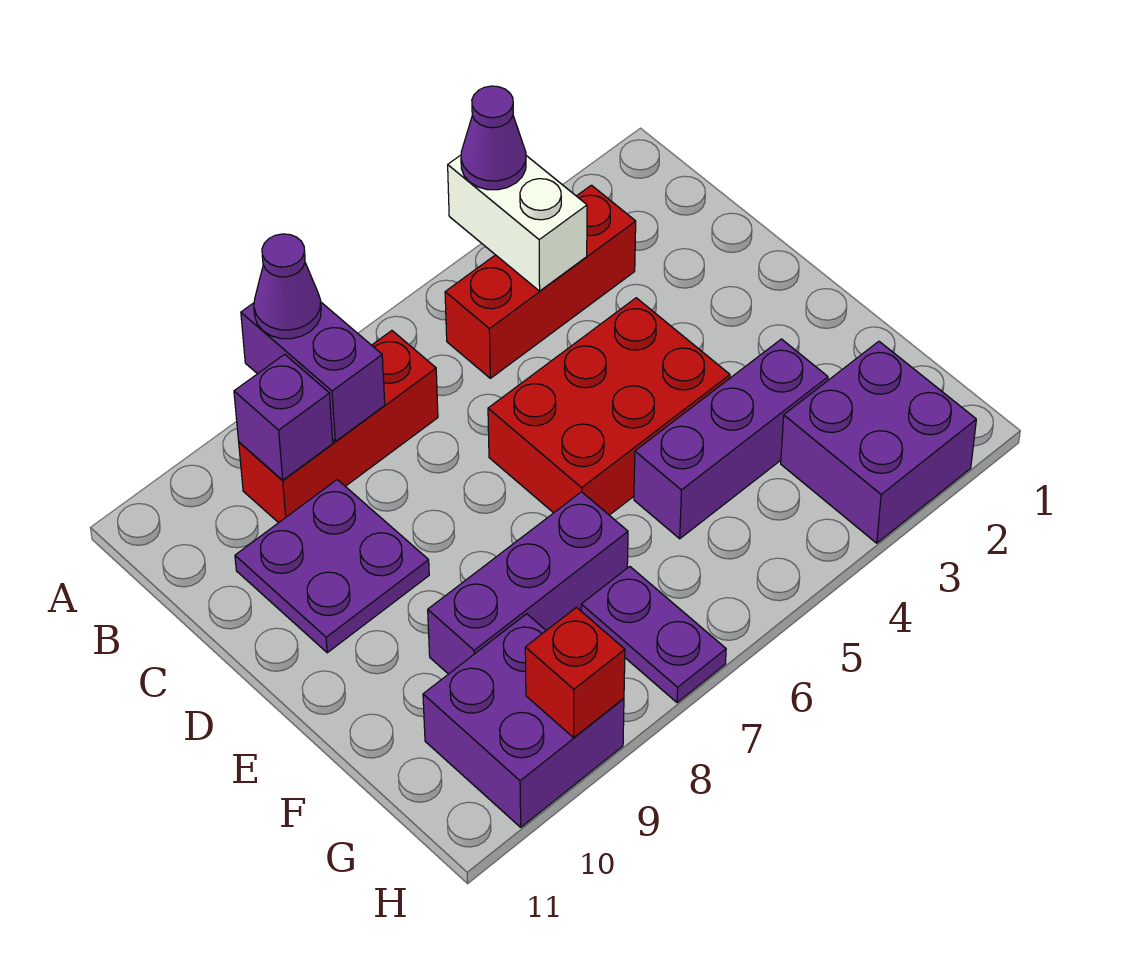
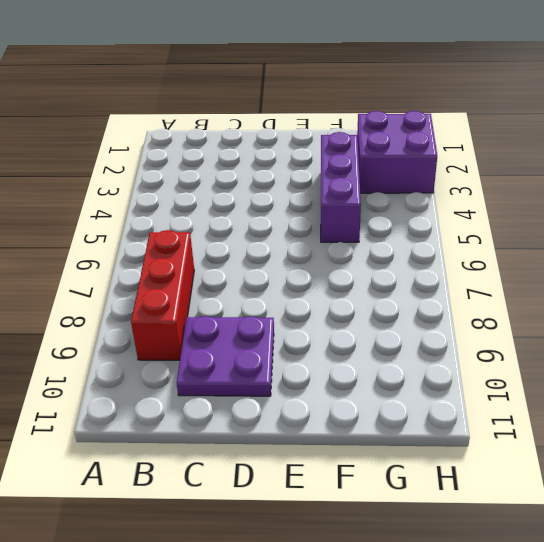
none -> red brick B3:B5 level 1
none -> red brick D4:E6 level 1
none -> purple brick F7:F9 level 1

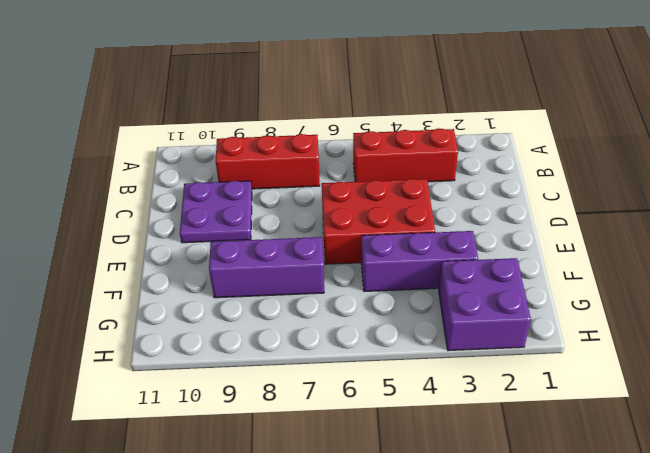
none -> purple plate G7:H7 level 1
none -> purple brick G9:H10 level 1
none -> white brick A4:B4 level 2

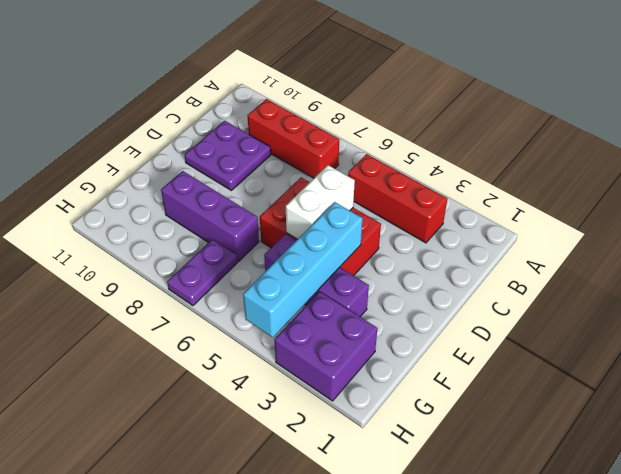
white brick D5:E5 level 2 -> white brick A4:B4 level 2
cyan brick E4:H4 level 2 -> none
none -> purple brick G9:H10 level 1
none -> purple brick A8:B8 level 2
none -> purple brick B9 level 2

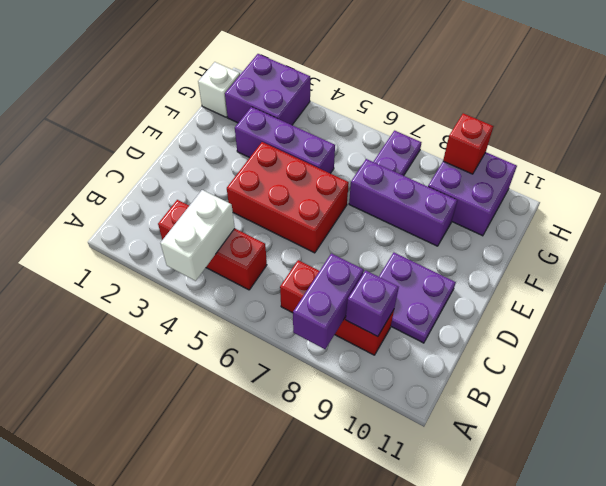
white brick G1 level 1 -> none
none -> purple cone A4 level 3
none -> purple cone A8 level 3

